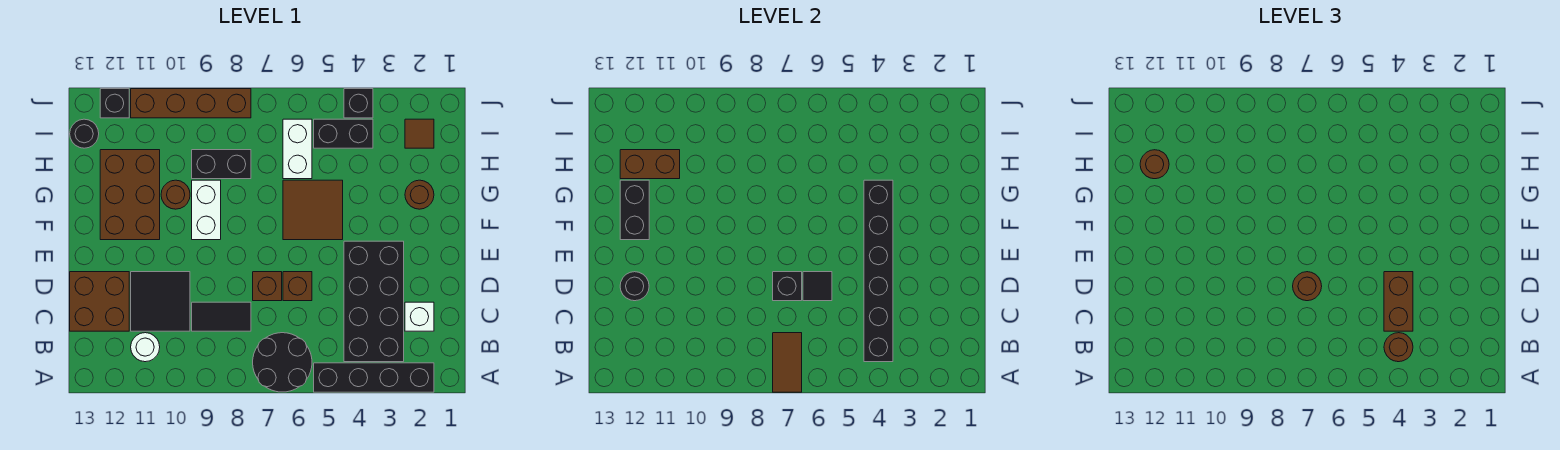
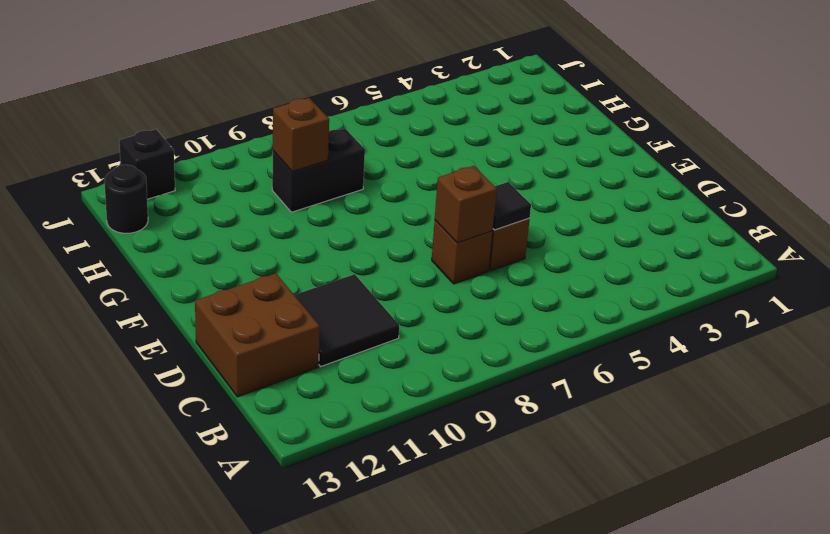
brown brick D7 level 2 -> black brick D7 level 2
brown brick H9 level 2 -> none
none -> black brick A2:A5 level 1
none -> black round brick A6:B7 level 1
none -> black brick B3:E4 level 1
none -> white round brick B11 level 1

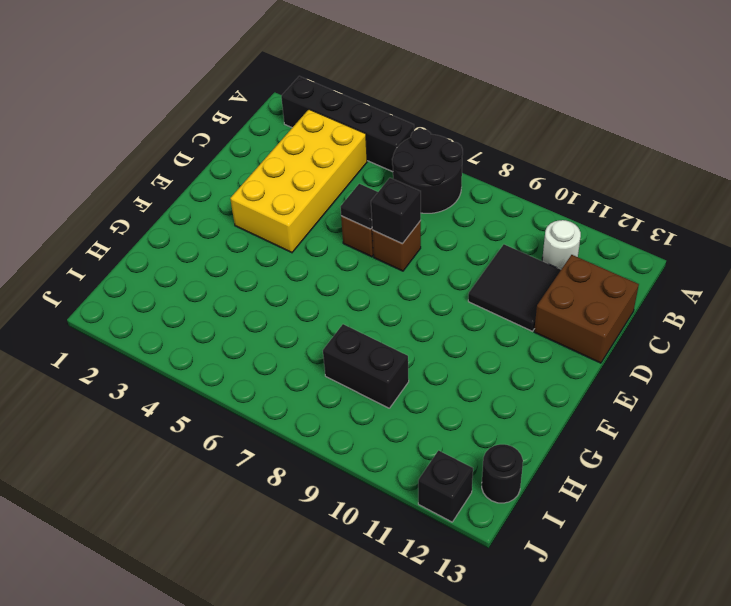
yellow brick B3:E4 level 1 -> black brick B3:E4 level 1
none -> white brick C2 level 1
none -> black tile C8:C9 level 1
none -> brown tile F5:G6 level 1
none -> white brick F9:G9 level 1

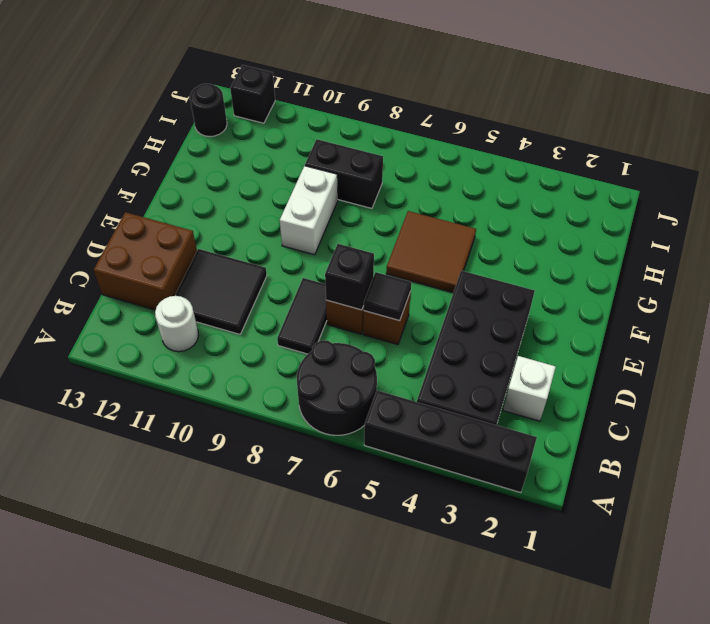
black tile C8:D8 level 1 -> black tile C8:C9 level 1
none -> brown brick F11:H12 level 1
none -> brown round brick G2 level 1
none -> brown round brick G10 level 1
none -> white brick H6:I6 level 1

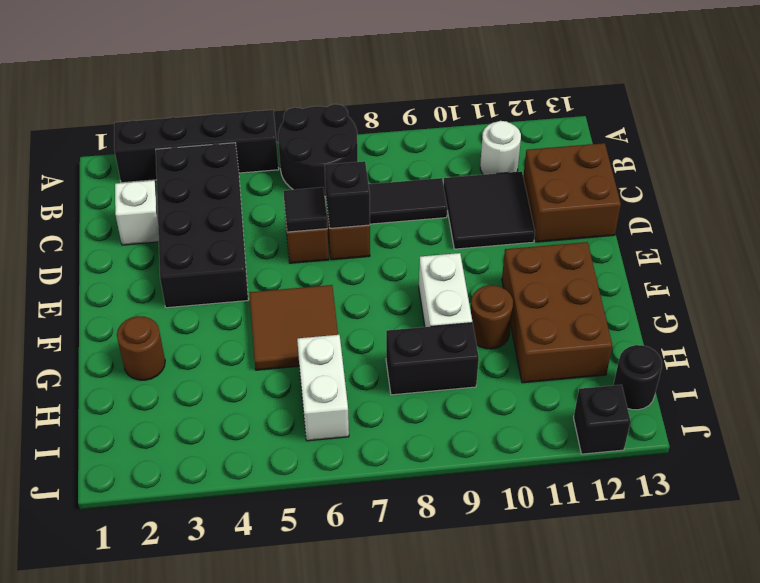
none -> brown tile I2 level 1
none -> black brick I4:I5 level 1
none -> black brick J4 level 1
none -> brown brick J8:J11 level 1

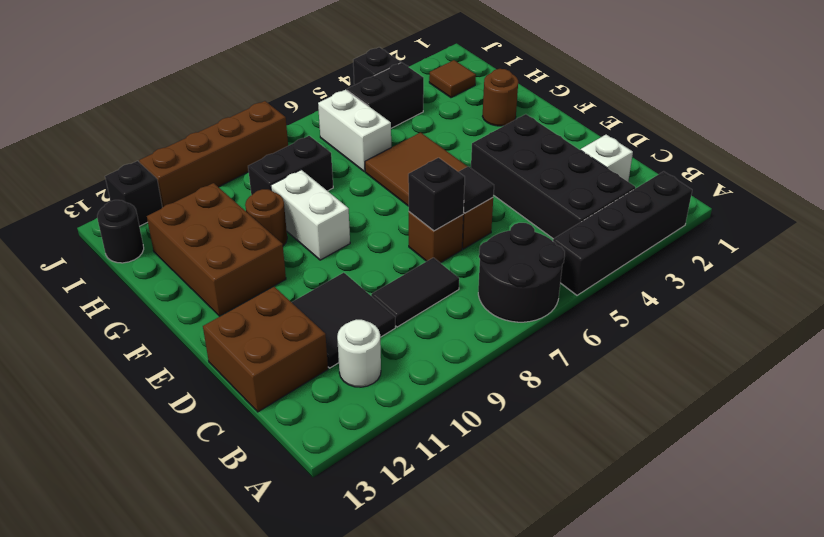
none -> brown tile A7:B7 level 2
none -> black brick B4:G4 level 2
none -> black round brick D12 level 2
none -> black brick F12:G12 level 2

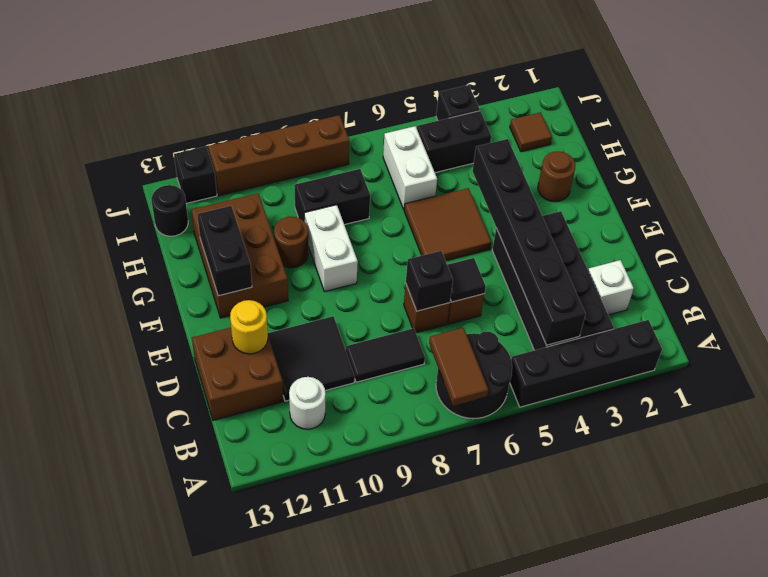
yellow round brick D12 level 2 -> black round brick D12 level 2
none -> brown brick H11:H12 level 2
none -> brown round brick B4 level 3
none -> brown brick C4:D4 level 3
none -> brown round brick D7 level 3

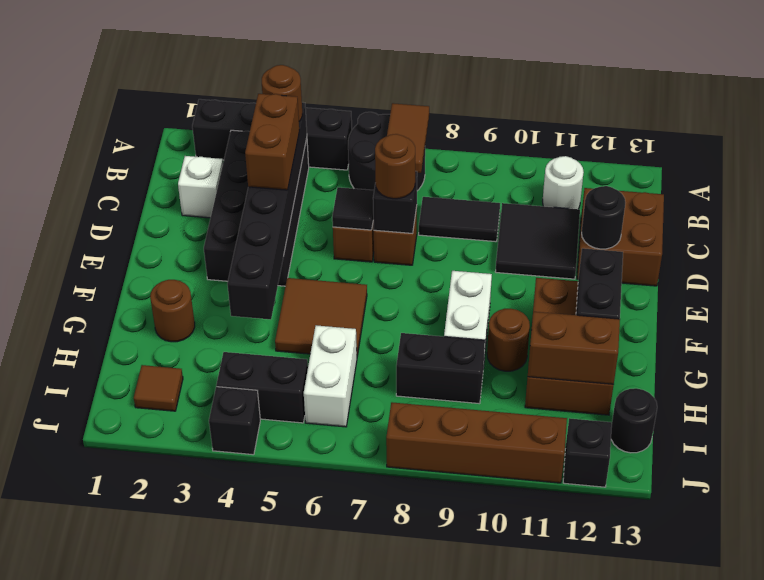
none -> brown round brick H12 level 3

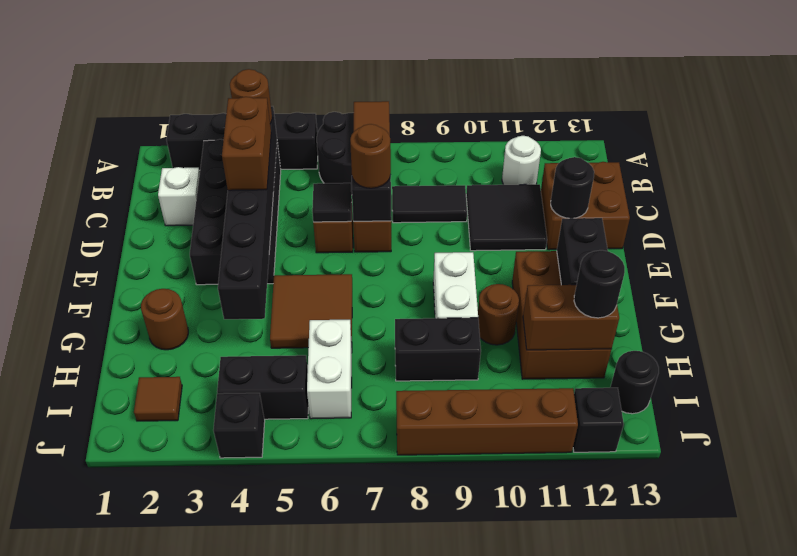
black round brick H12 level 3 -> brown round brick H12 level 3

